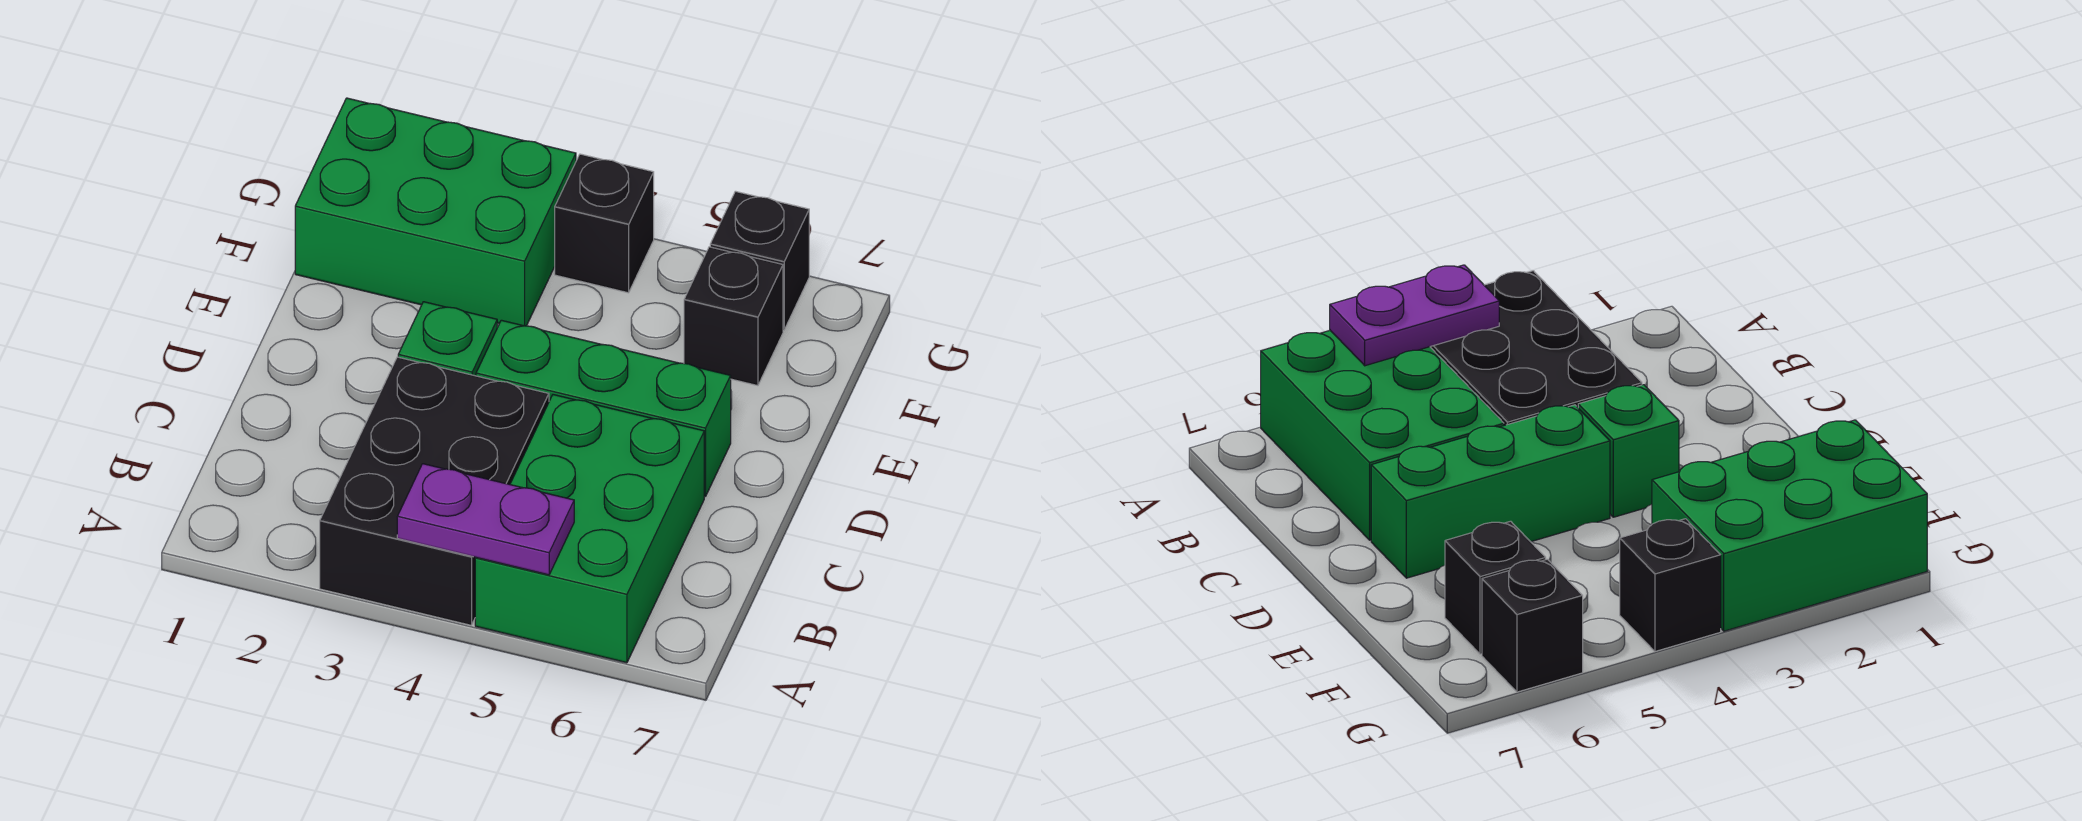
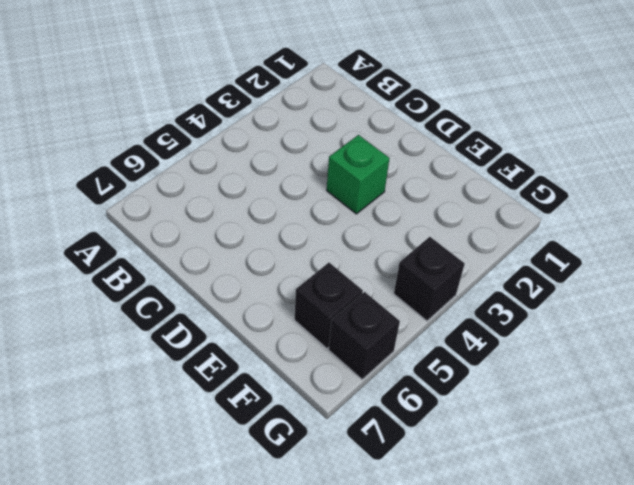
none -> black brick A3:C4 level 1
none -> green brick A5:C6 level 1

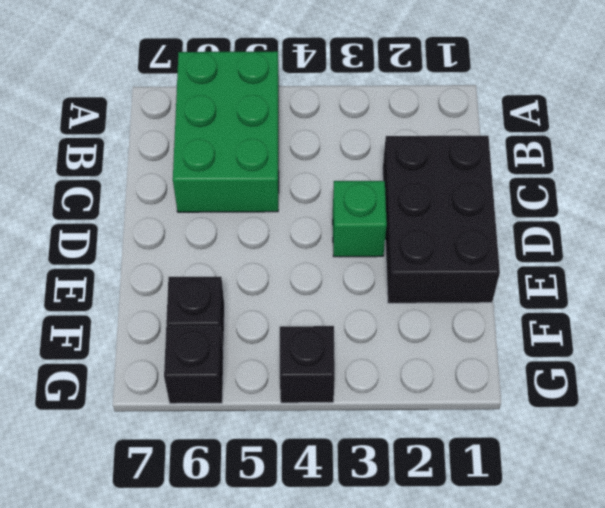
black brick C1:E2 level 1 -> black brick A3:C4 level 1
none -> green brick D4:D6 level 1
none -> green brick F1:G3 level 1

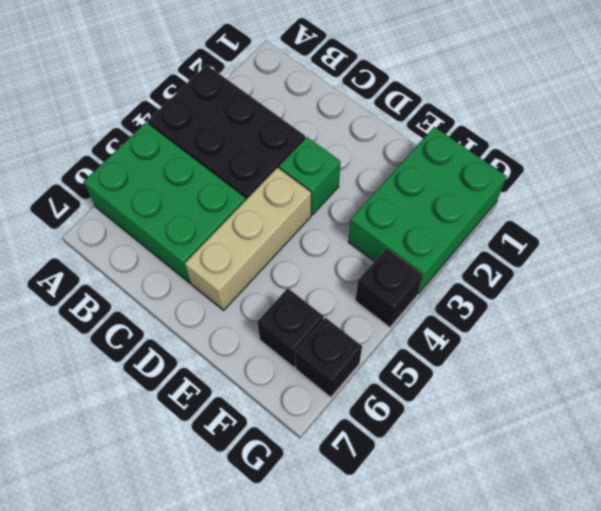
tan brick D4:D6 level 1 -> green brick D4:D6 level 1
none -> purple plate A4:A5 level 2

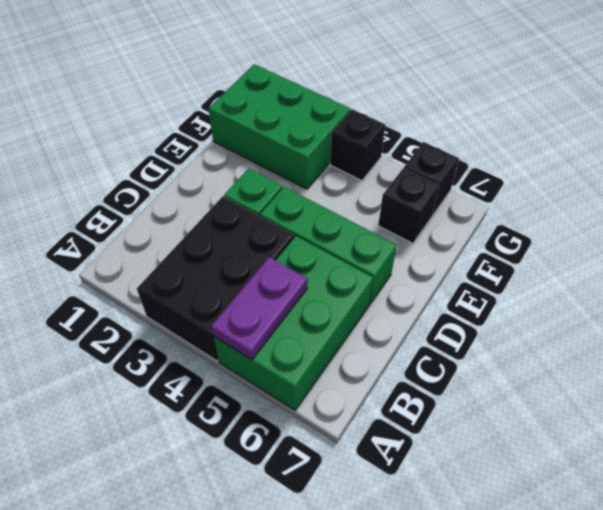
purple plate A5:B5 level 2 -> purple plate A4:A5 level 2

